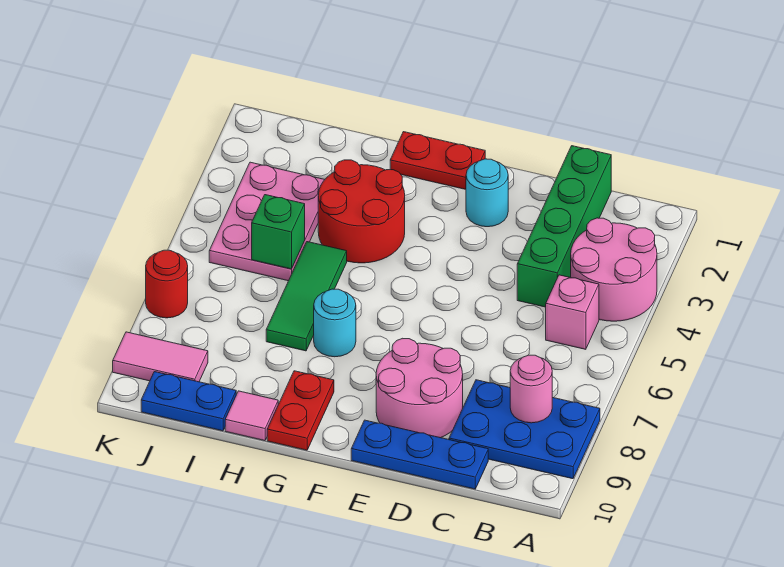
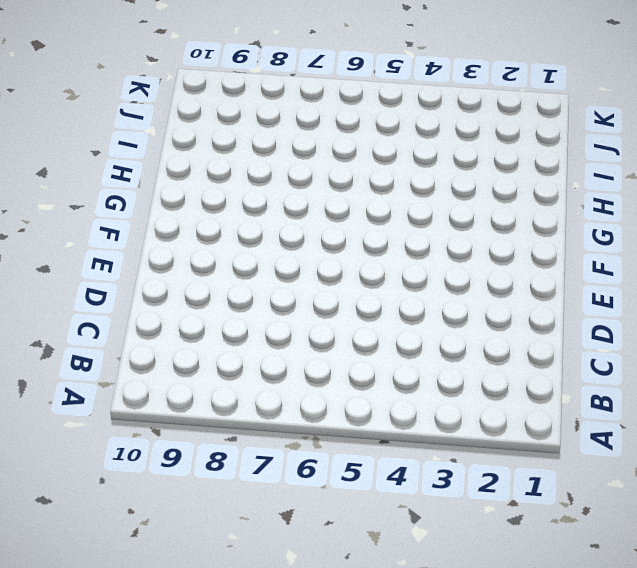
none -> pink round brick A3:B4 level 1
none -> blue plate A8:C9 level 1
none -> pink brick B5 level 1

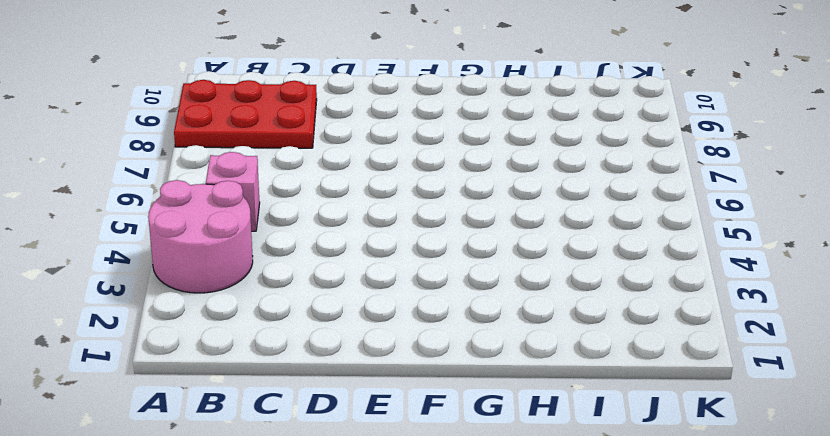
red plate A8:C9 level 1 -> blue plate A8:C9 level 1
none -> green brick C1:C4 level 1
none -> blue plate C10:E10 level 1
none -> pink round brick D8:E9 level 1

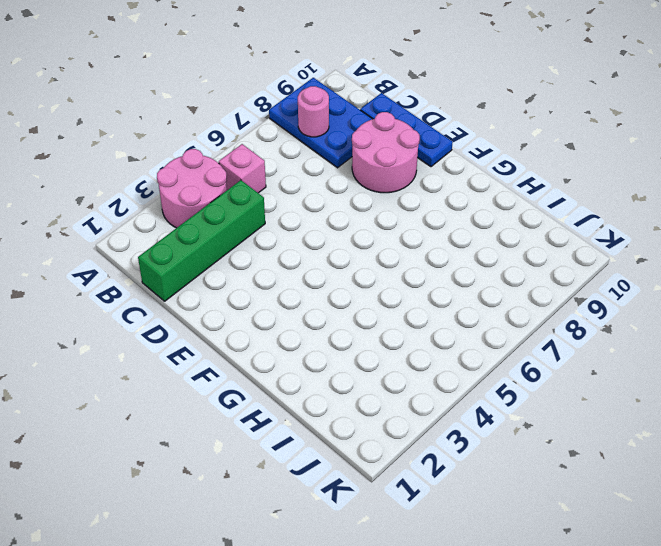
none -> cyan round brick E2 level 1
none -> red plate F1:G1 level 1
none -> red round brick G3:H4 level 1

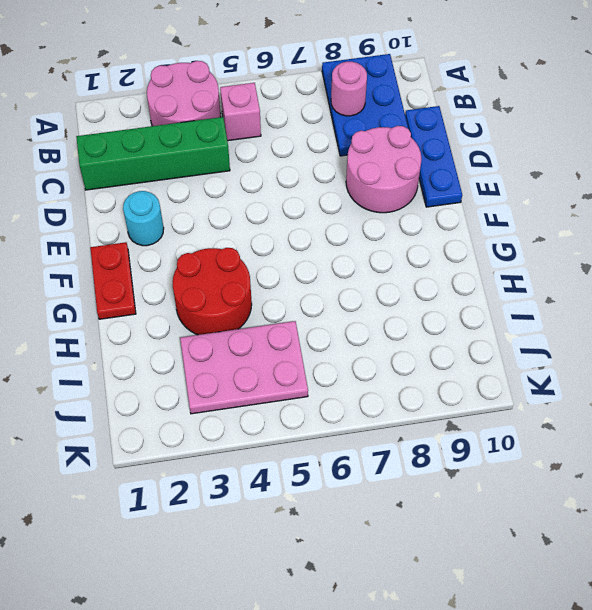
none -> cyan round brick G7 level 1
none -> red plate G9:G10 level 1
none -> green tile H5:H7 level 1

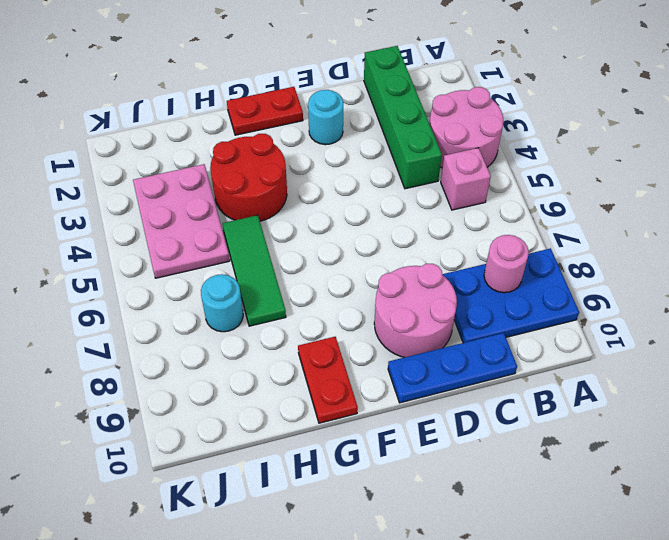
cyan round brick I7 level 1 -> cyan round brick G7 level 1
none -> pink tile H10 level 1
none -> blue plate I10:J10 level 1
none -> pink tile J9:K9 level 1

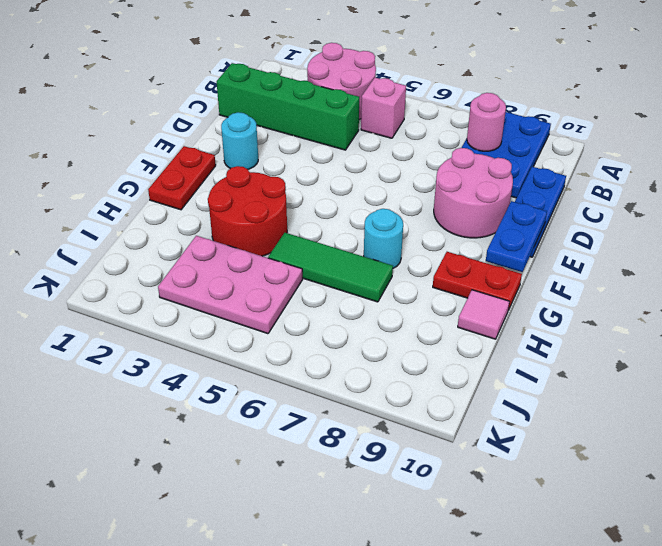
blue plate E10:F10 level 2 -> blue plate I10:J10 level 1
none -> pink tile J9:K9 level 1
none -> red round brick K7 level 1
none -> green brick I5 level 2

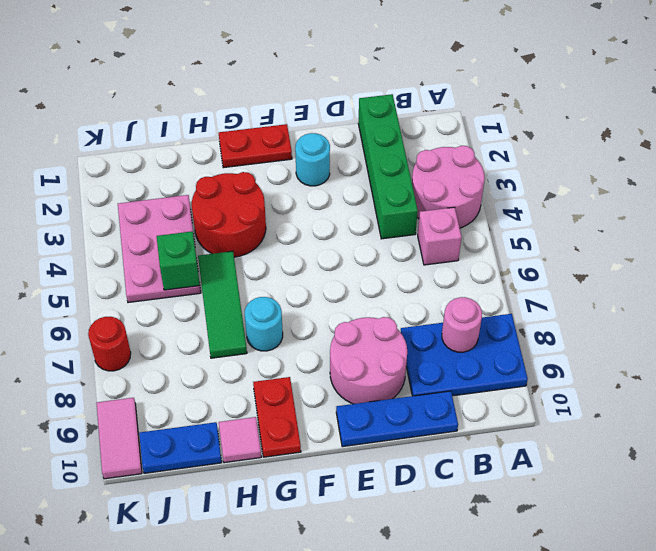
pink tile K9:K10 level 1 -> pink tile J9:K9 level 1

